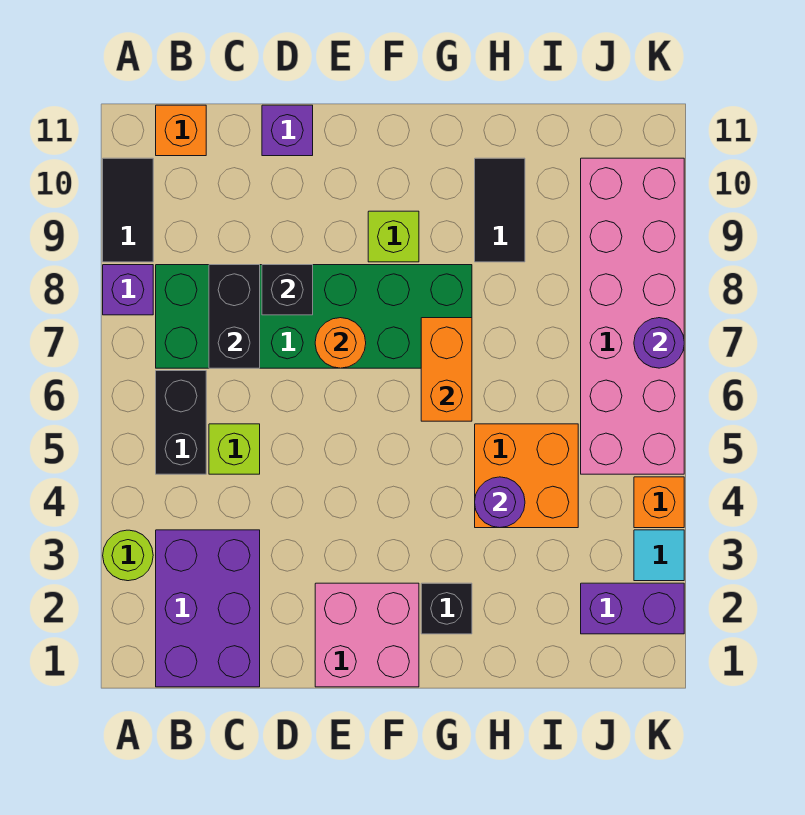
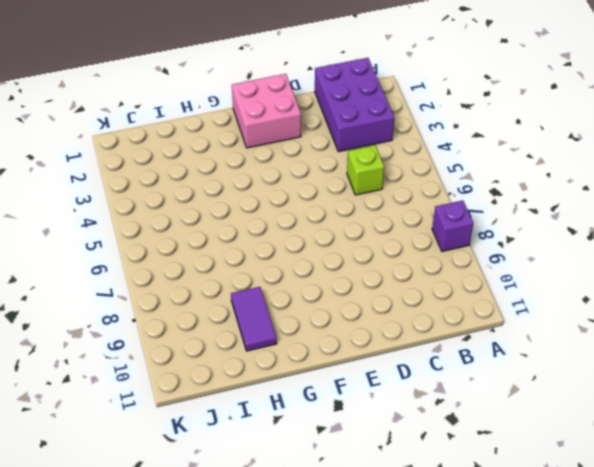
purple tile H9:H10 level 1 -> black tile H9:H10 level 1
none -> lime round brick A3 level 1
none -> black tile A9:A10 level 1
none -> black brick B5:B6 level 1

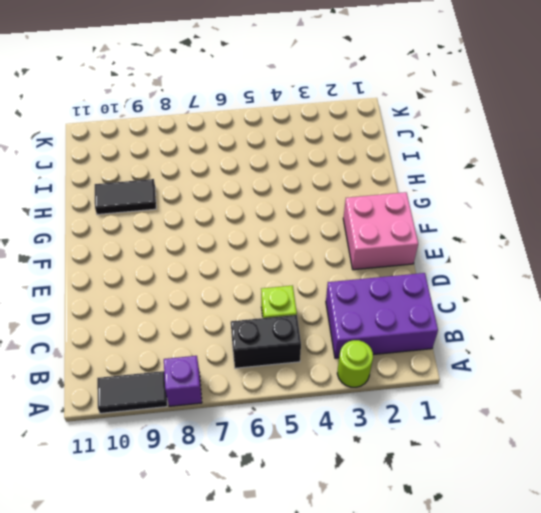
none -> green brick B7:G8 level 1
none -> orange brick B11 level 1
none -> purple brick D11 level 1

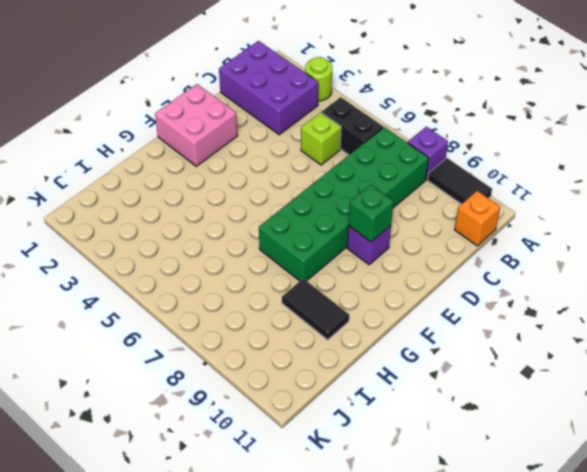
purple brick E9 level 1 -> purple brick D11 level 1
green brick E9 level 2 -> none
none -> lime brick F9 level 1
none -> black brick G2 level 1
none -> orange brick H4:I5 level 1

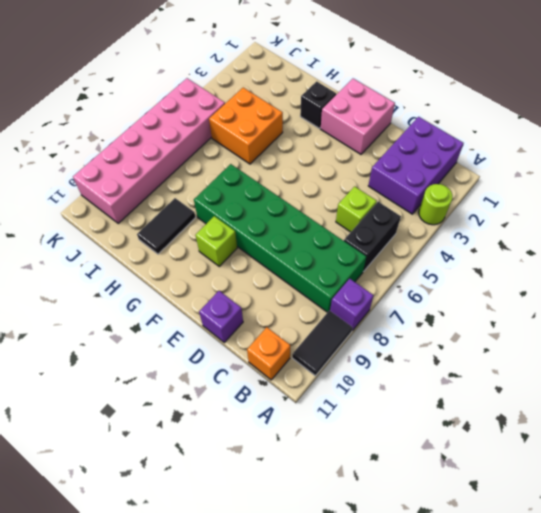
none -> purple brick J2:K2 level 1
none -> cyan tile K3 level 1
none -> orange brick K4 level 1

